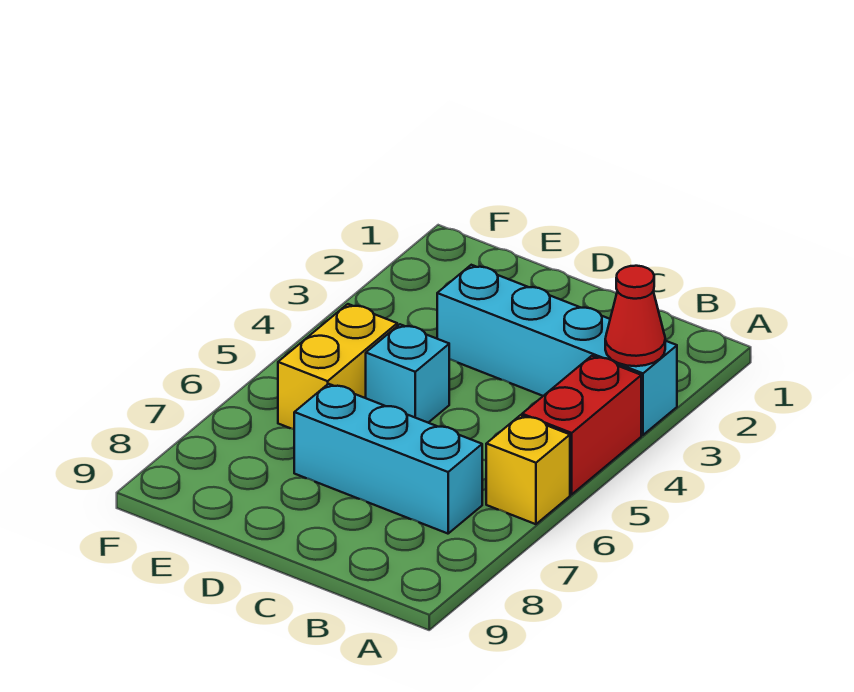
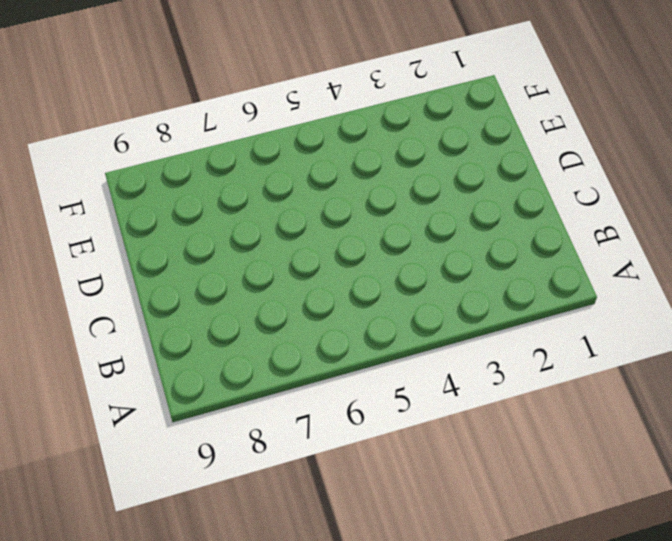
none -> cyan brick A3:D3 level 1
none -> red brick A4:A5 level 1

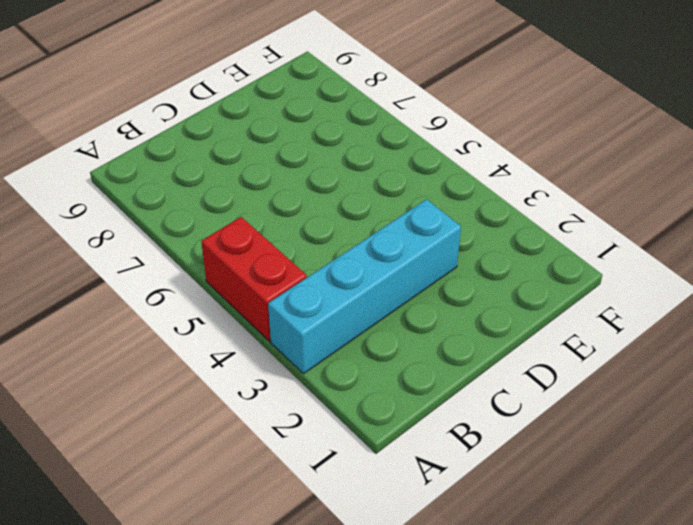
none -> yellow brick A6 level 1
none -> cyan brick B7:D7 level 1

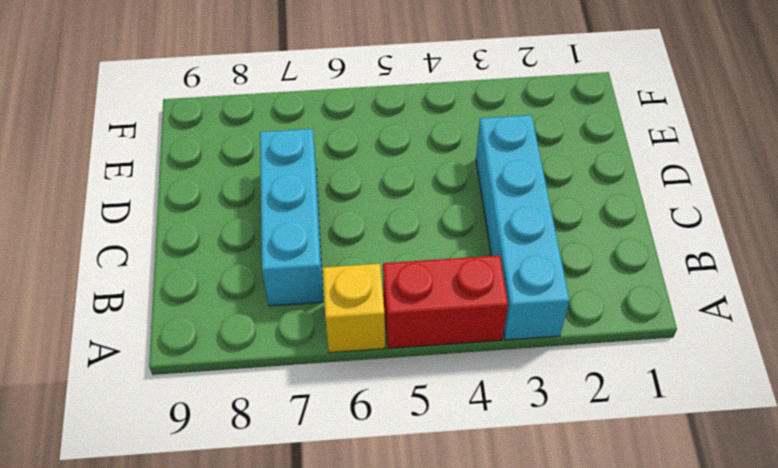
none -> cyan brick D5 level 1
none -> yellow brick E5:E6 level 1

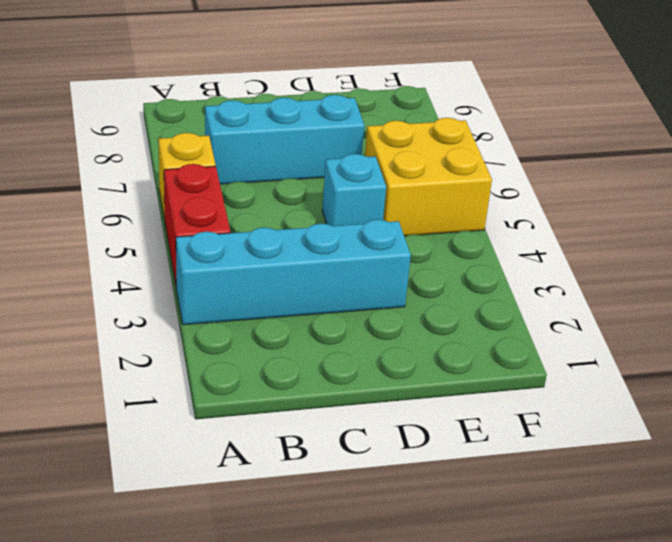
yellow brick E5:F6 level 1 -> yellow brick E5:E6 level 1
none -> red cone A3 level 2

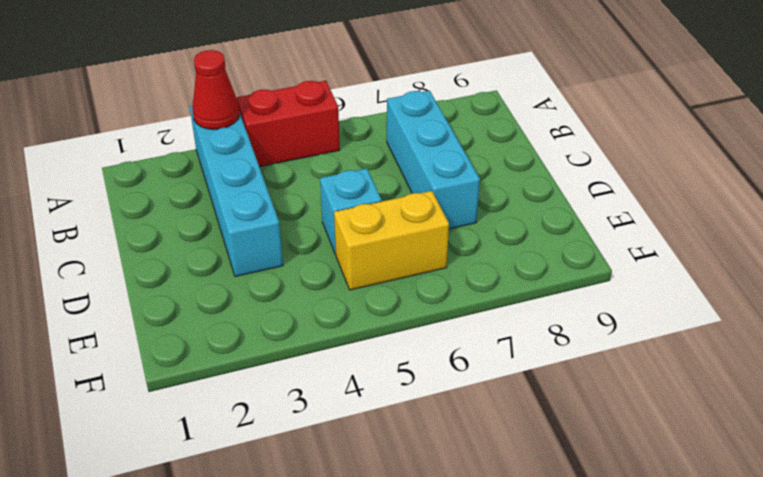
none -> yellow brick A6 level 1

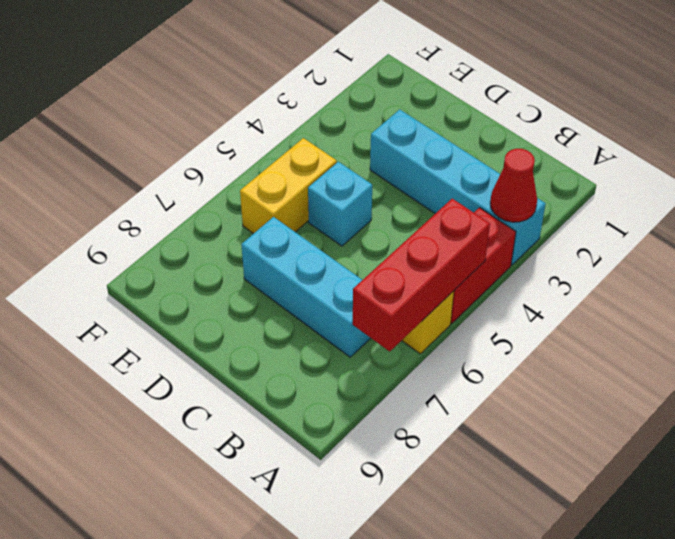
red brick A5:A7 level 2 -> none

